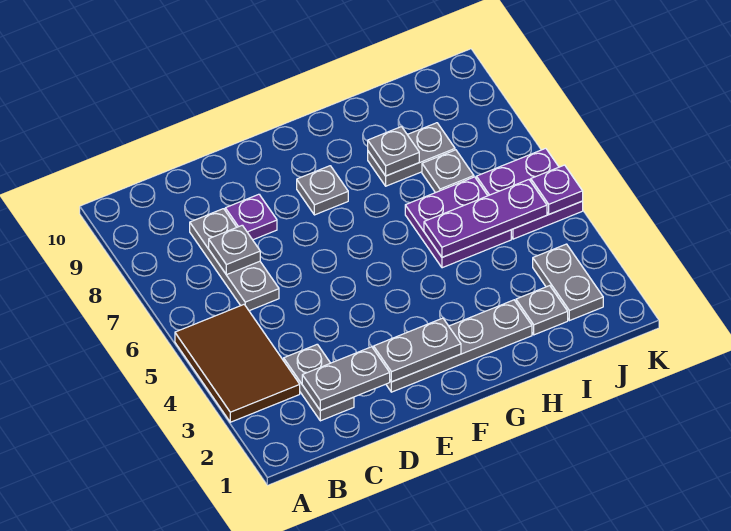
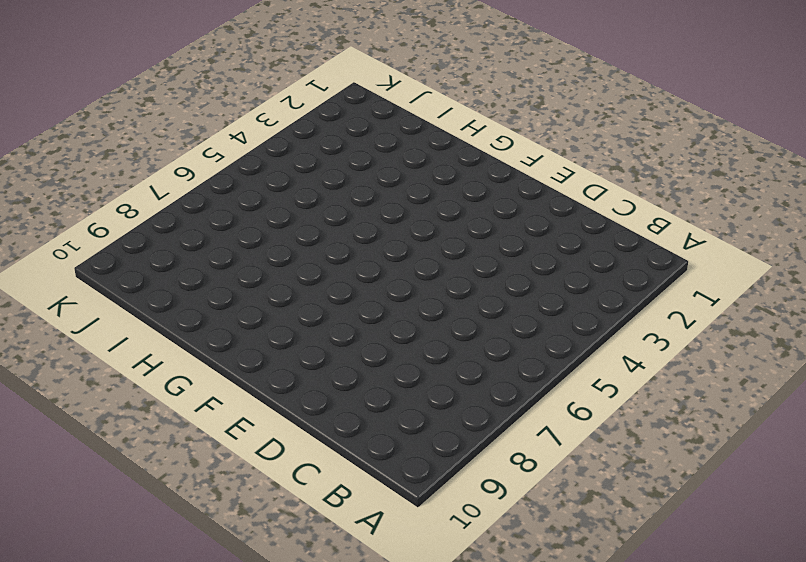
none -> brown tile A3:B5 level 1
none -> grey plate C2:C3 level 1
none -> grey plate C6:C8 level 1

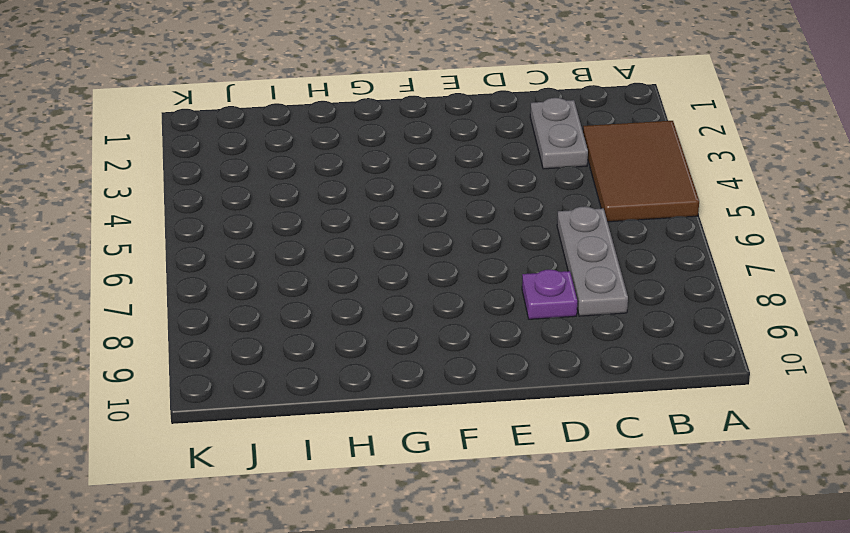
none -> grey plate E2:H2 level 1
none -> grey plate F8 level 1
none -> purple plate H5:I6 level 1

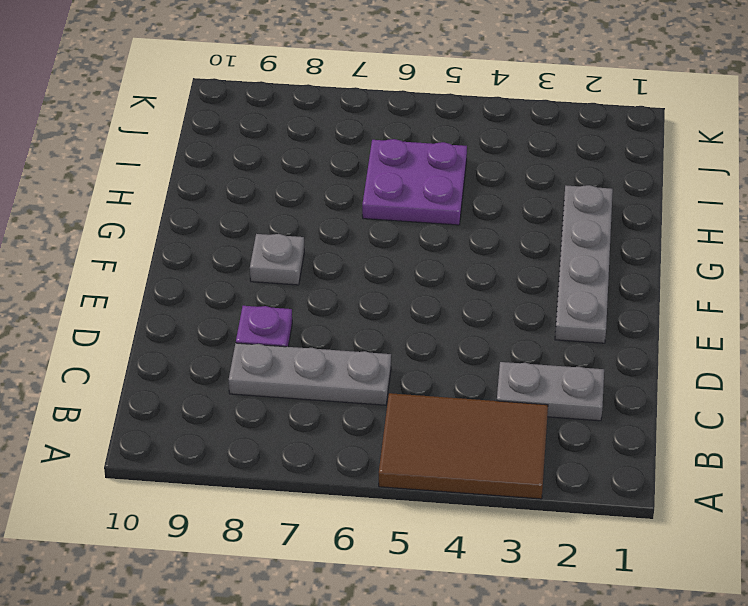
none -> grey plate H8:I8 level 1
none -> grey plate I2 level 1
none -> grey plate I7 level 1

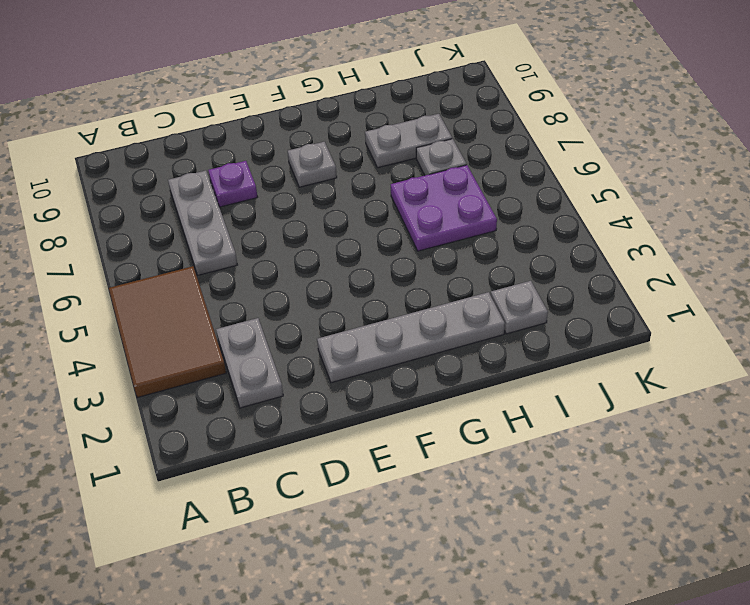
none -> grey plate J2:J3 level 1
none -> purple plate J5:K6 level 1
none -> grey plate C2:D2 level 2

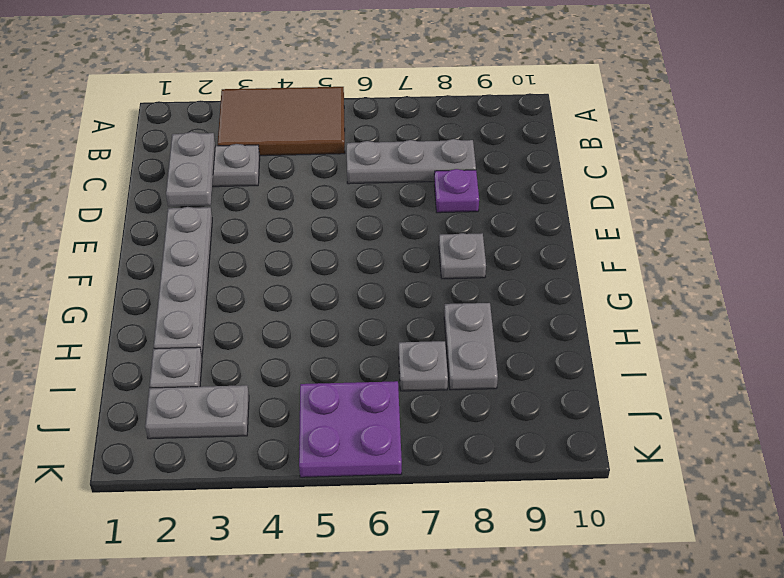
none -> purple plate H5:I6 level 1
none -> grey plate C7 level 2
none -> grey plate E2:F2 level 2

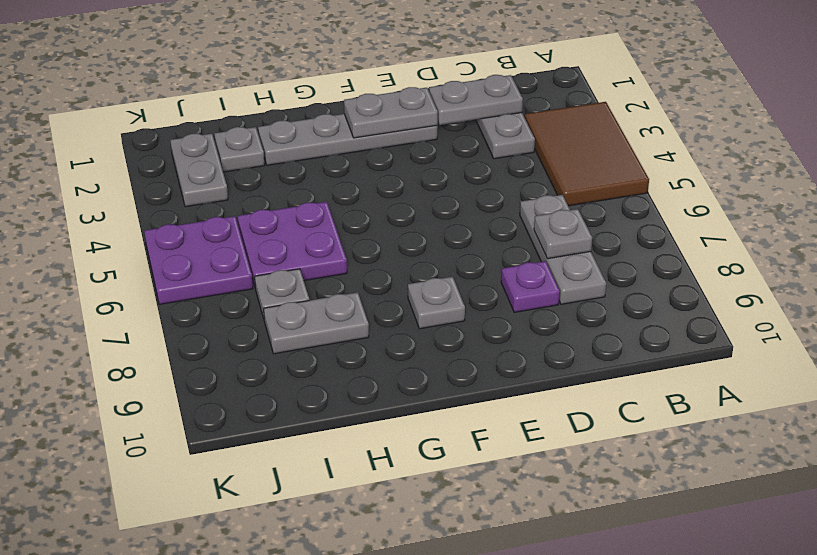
none -> purple plate H5:J5 level 2
none -> grey plate H8 level 2
none -> purple plate K5 level 2

